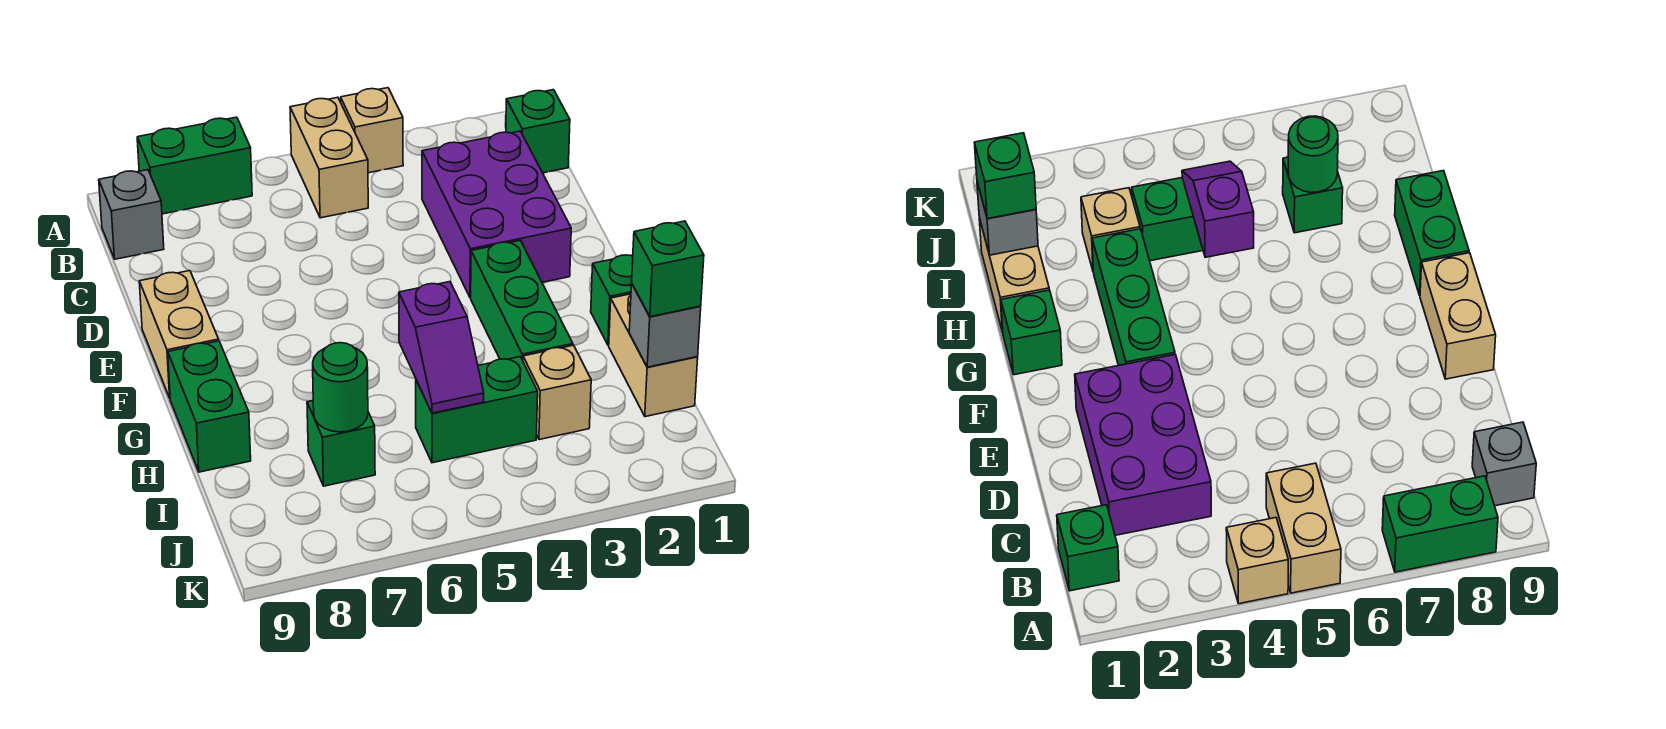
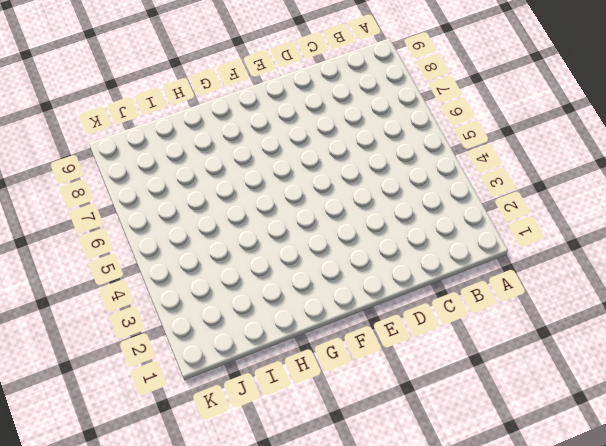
none -> tan brick A4 level 1
none -> tan brick A5:B5 level 1
none -> green brick A7:A8 level 1

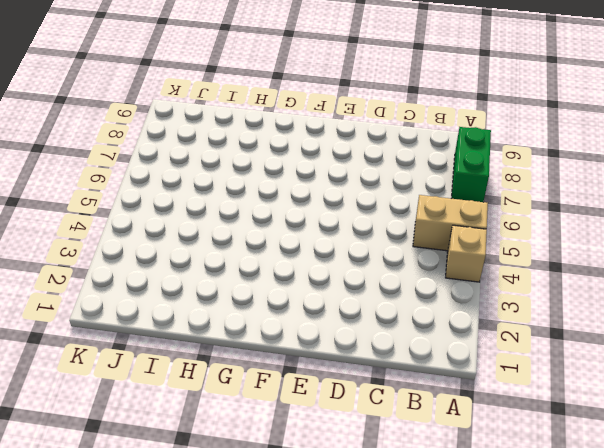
none -> green brick B1 level 1
none -> grey brick B9 level 1
none -> purple brick C2:E3 level 1

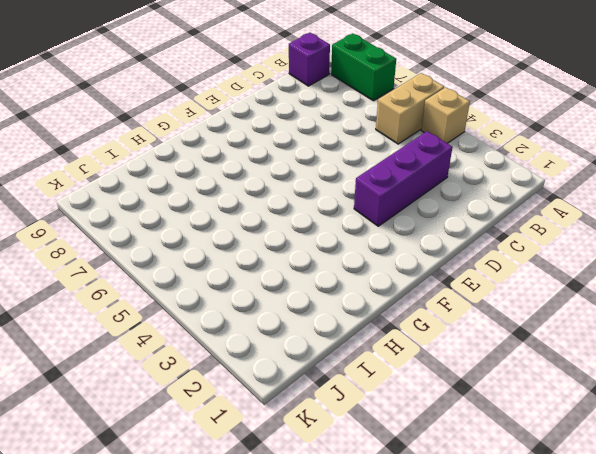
purple brick B9 level 1 -> grey brick B9 level 1
purple brick C3:E3 level 1 -> purple brick C2:E3 level 1
none -> green brick B1 level 1
none -> tan brick E9:F9 level 1
none -> green brick F3:H3 level 1

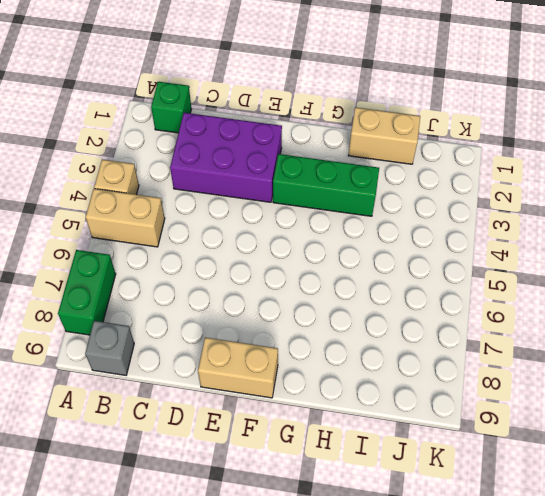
none -> green brick G1 level 1
none -> green brick G9:H9 level 1
none -> tan brick I3 level 1

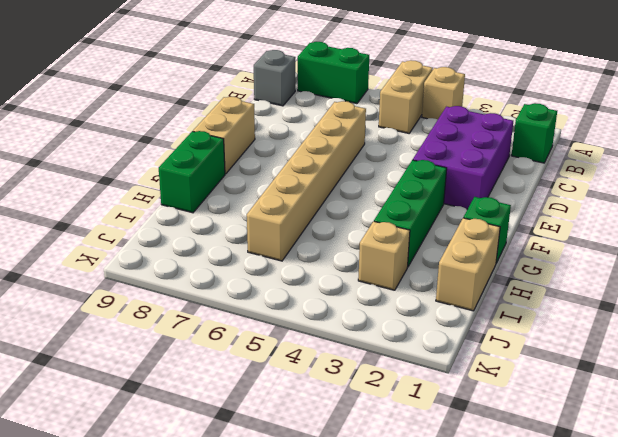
tan brick D6:I6 level 1 -> none
none -> green brick I4:I5 level 1
none -> green brick I7 level 1
none -> purple slope H5:I5 level 2 top H

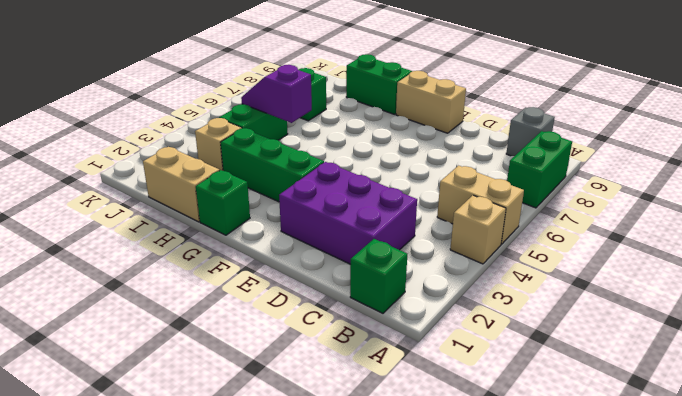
none -> grey brick I1 level 2
none -> green round brick I7 level 2
none -> green brick I1 level 3

